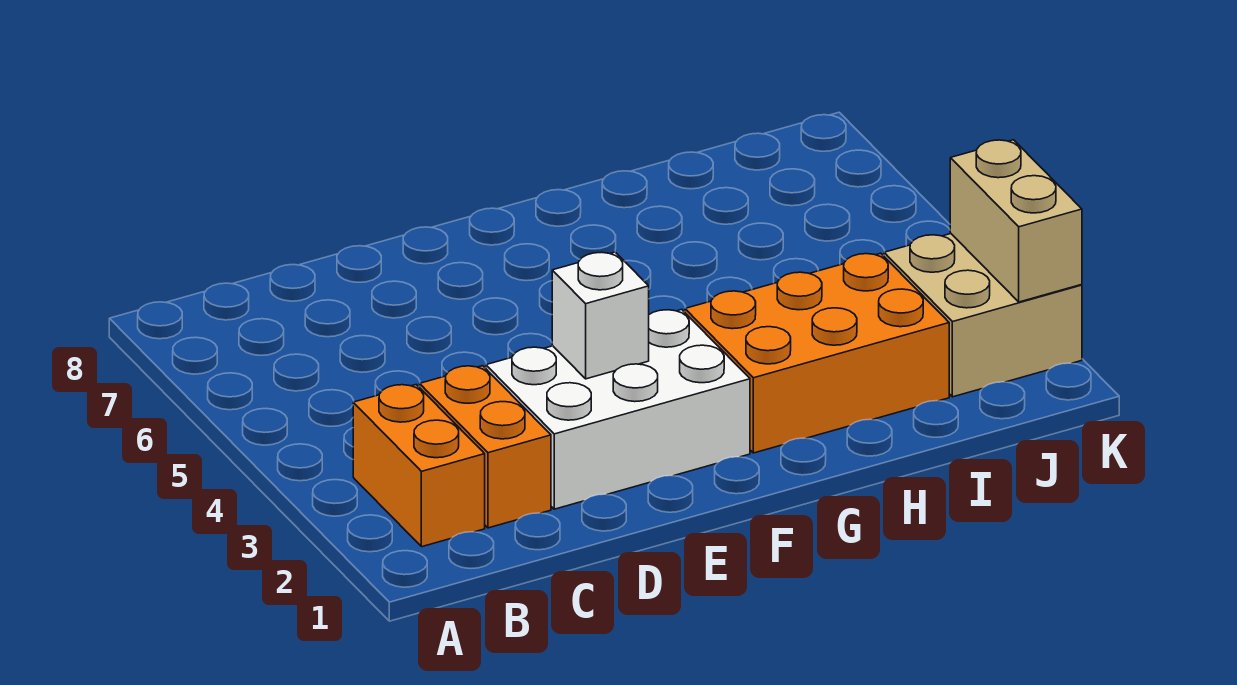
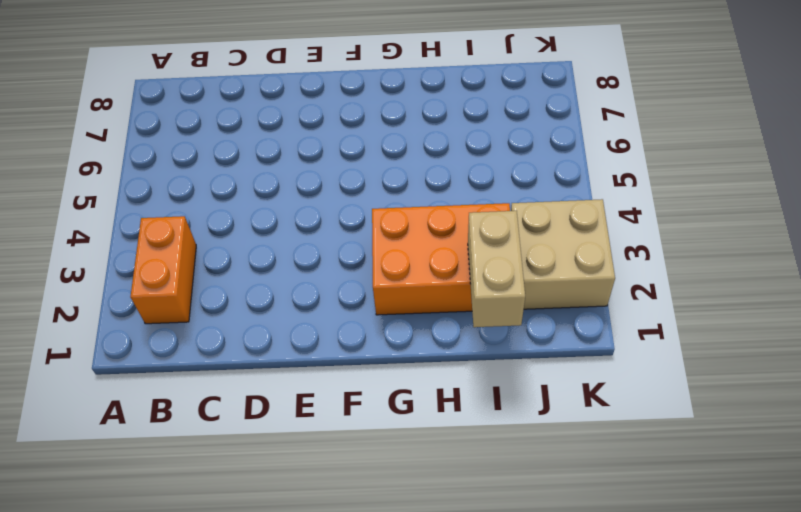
tan brick I1:I2 level 2 -> tan brick K2:K3 level 2
none -> orange brick C2:C3 level 1
none -> white brick D2:F3 level 1

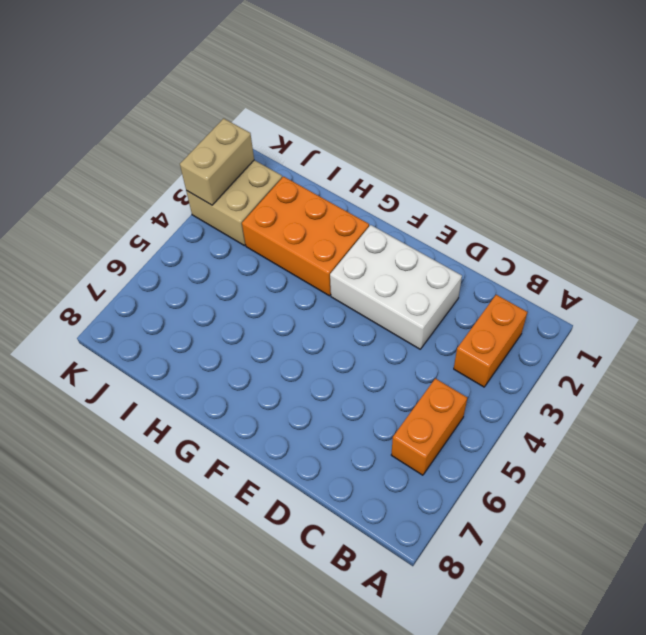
orange brick B5:B6 level 1 -> orange brick C2:C3 level 1
none -> white brick E3 level 2

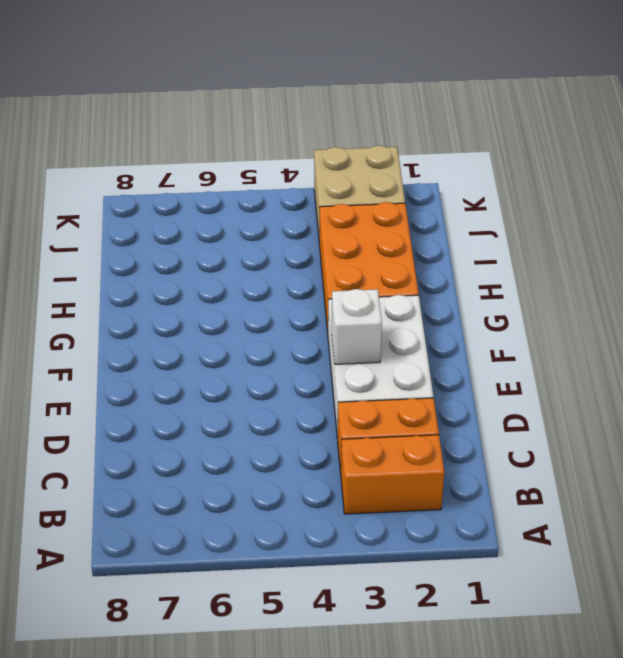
none -> tan brick K2:K3 level 2

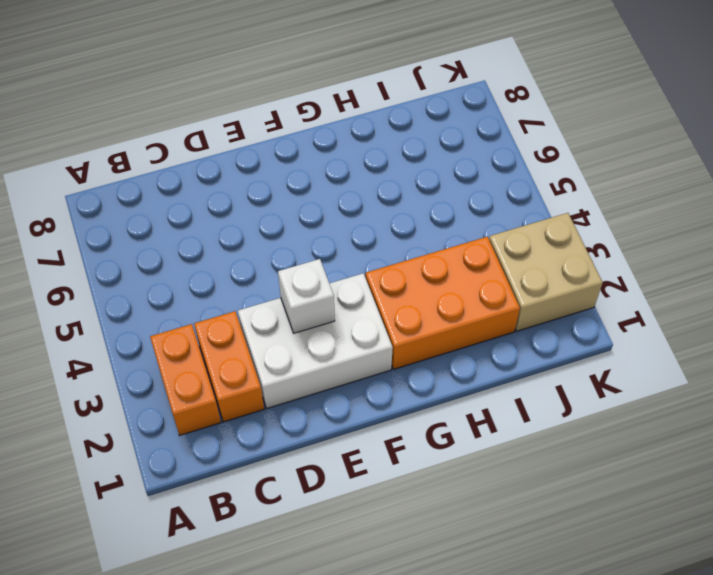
none -> tan brick K2:K3 level 2

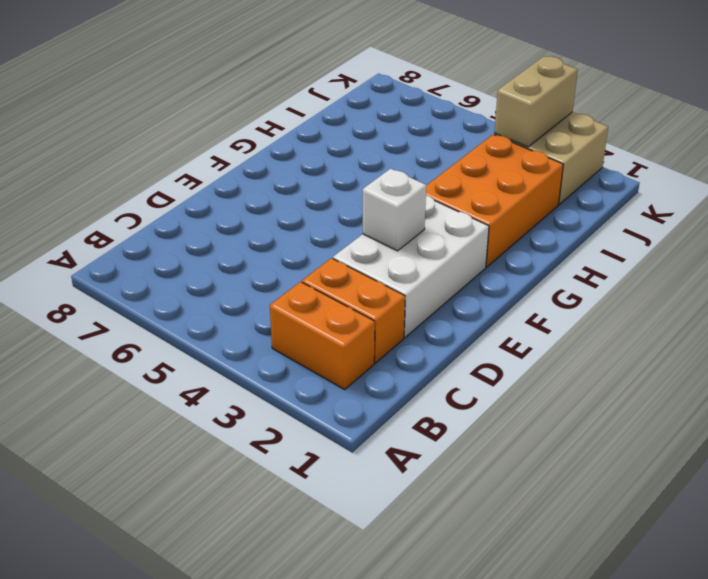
tan brick J3:K3 level 2 -> tan brick K2:K3 level 2

